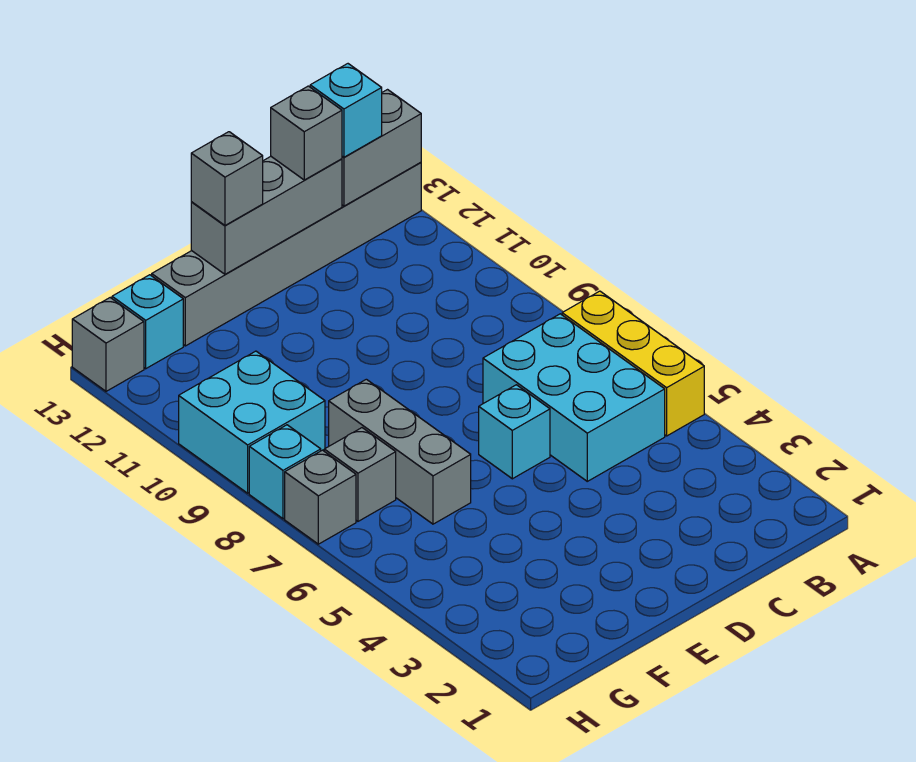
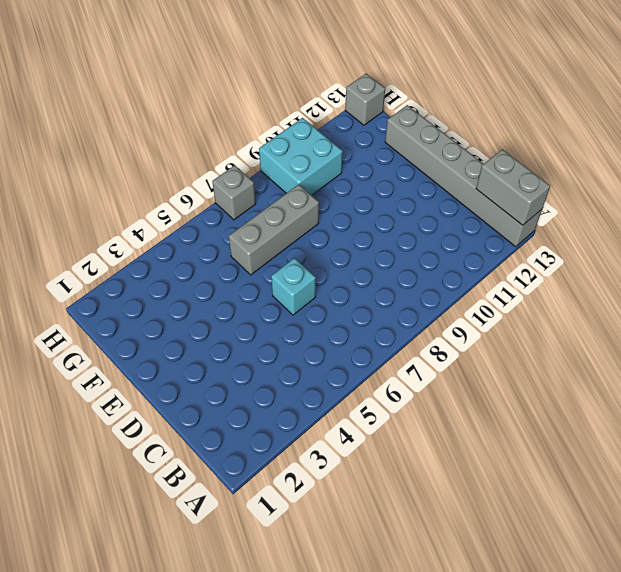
none -> yellow brick A5:A7 level 1
none -> cyan brick B5:C7 level 1
none -> grey brick G7 level 1

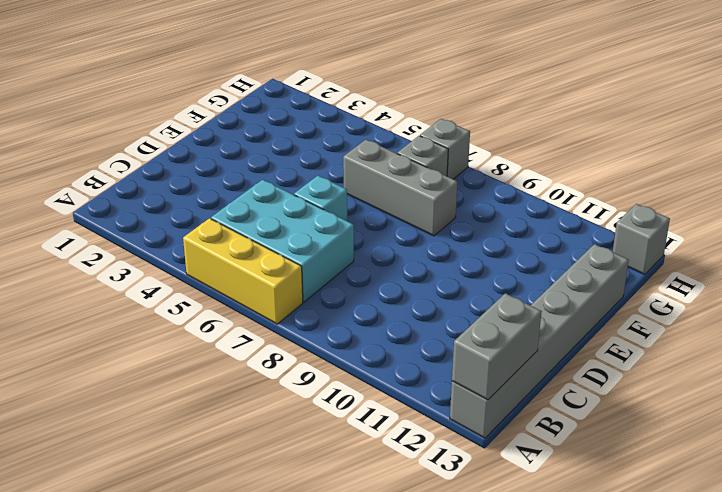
none -> cyan brick G9:H10 level 1
none -> cyan brick G13 level 1
none -> cyan brick H8 level 1

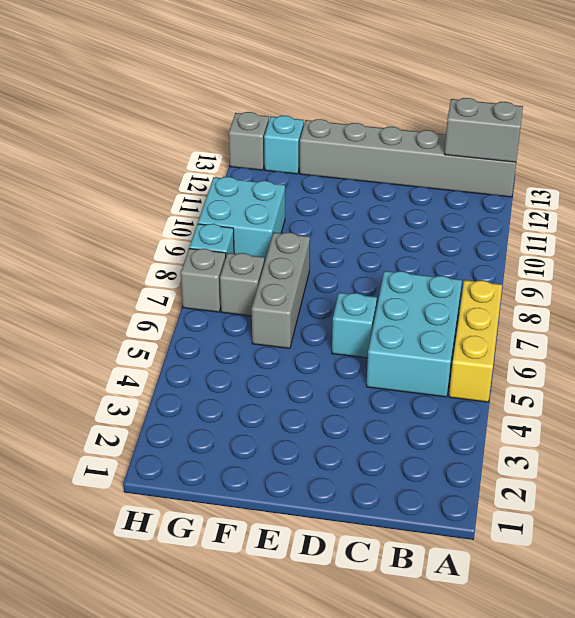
none -> grey brick C13:E13 level 2
none -> cyan brick B13 level 3
none -> grey brick C13 level 3

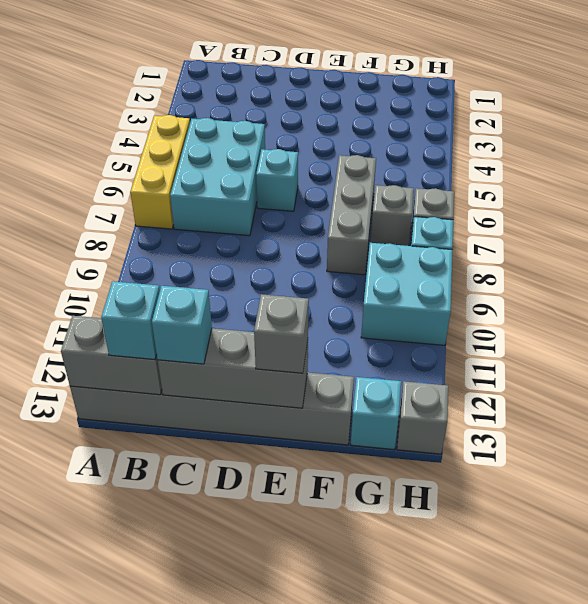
cyan brick C13 level 3 -> grey brick C13 level 3

